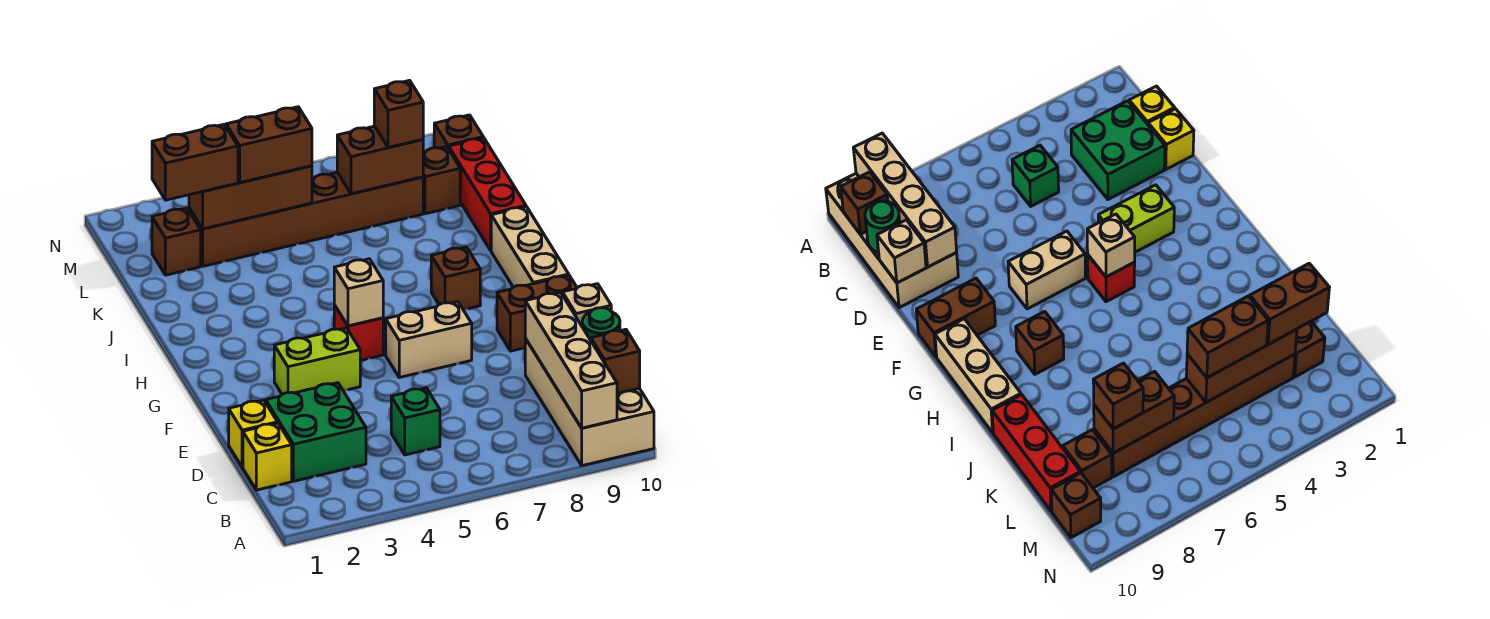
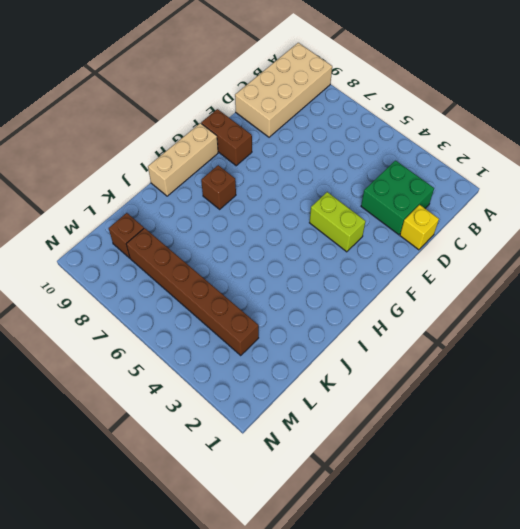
none -> yellow brick C1 level 1
none -> green brick C5 level 1
none -> tan brick F6:F7 level 1

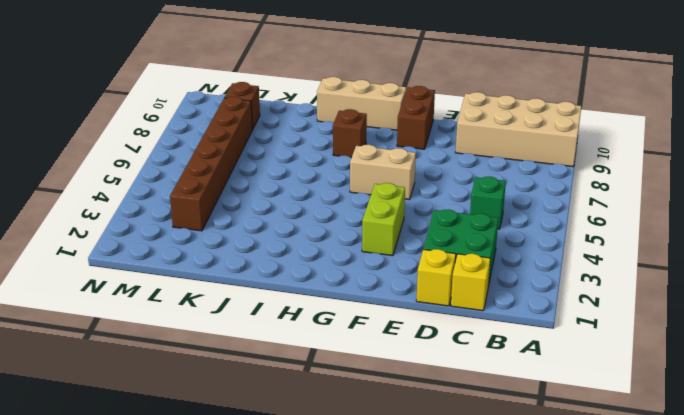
tan brick F6:G6 level 1 -> tan brick F6:F7 level 1
none -> red brick G5 level 1
none -> red brick J10:L10 level 1
none -> brown brick L2 level 1

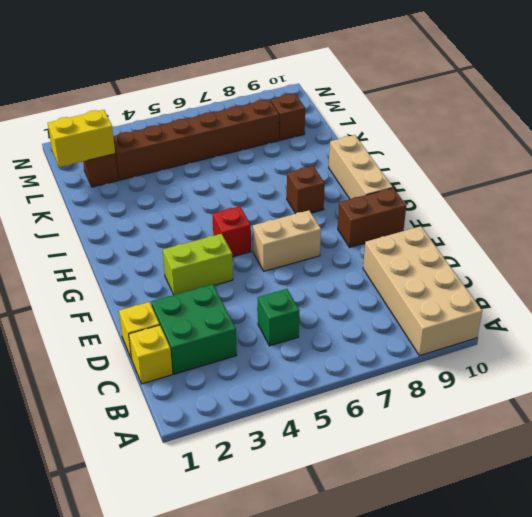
yellow brick L1:L2 level 2 -> none
none -> red brick J10:L10 level 1
none -> brown brick M10 level 1
none -> tan brick A9:D9 level 2

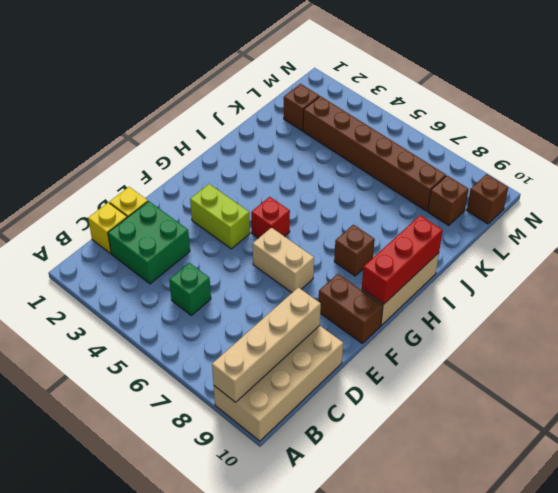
red brick G10:I10 level 2 -> red brick J10:L10 level 1
none -> brown brick B10 level 2
none -> green round brick C10 level 2
none -> tan brick D10 level 2

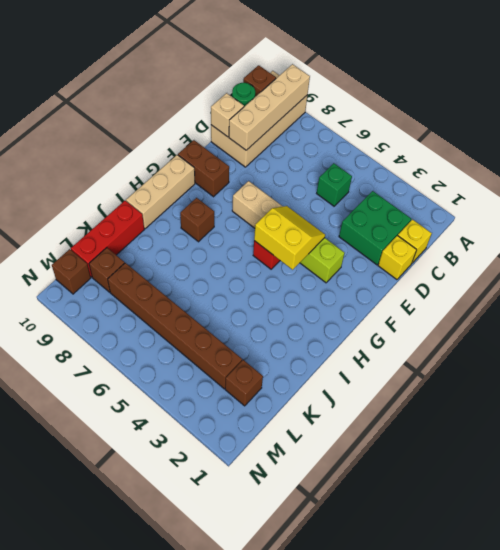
yellow slope F4:G5 level 2 top G -> tan brick G5 level 2
none -> brown brick L3:L5 level 2
none -> brown brick L7:L8 level 2
none -> brown brick L2:L3 level 3

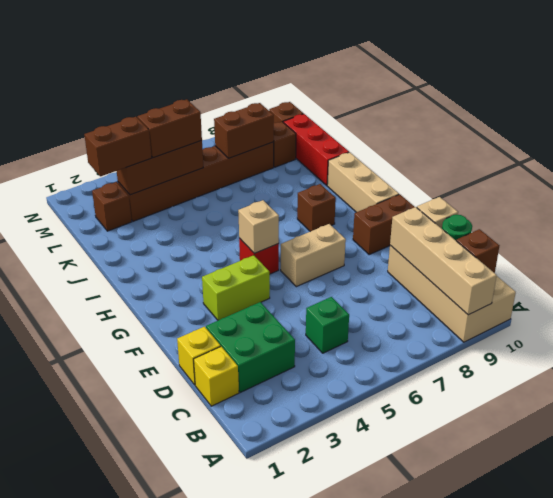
none -> brown brick L8 level 3

